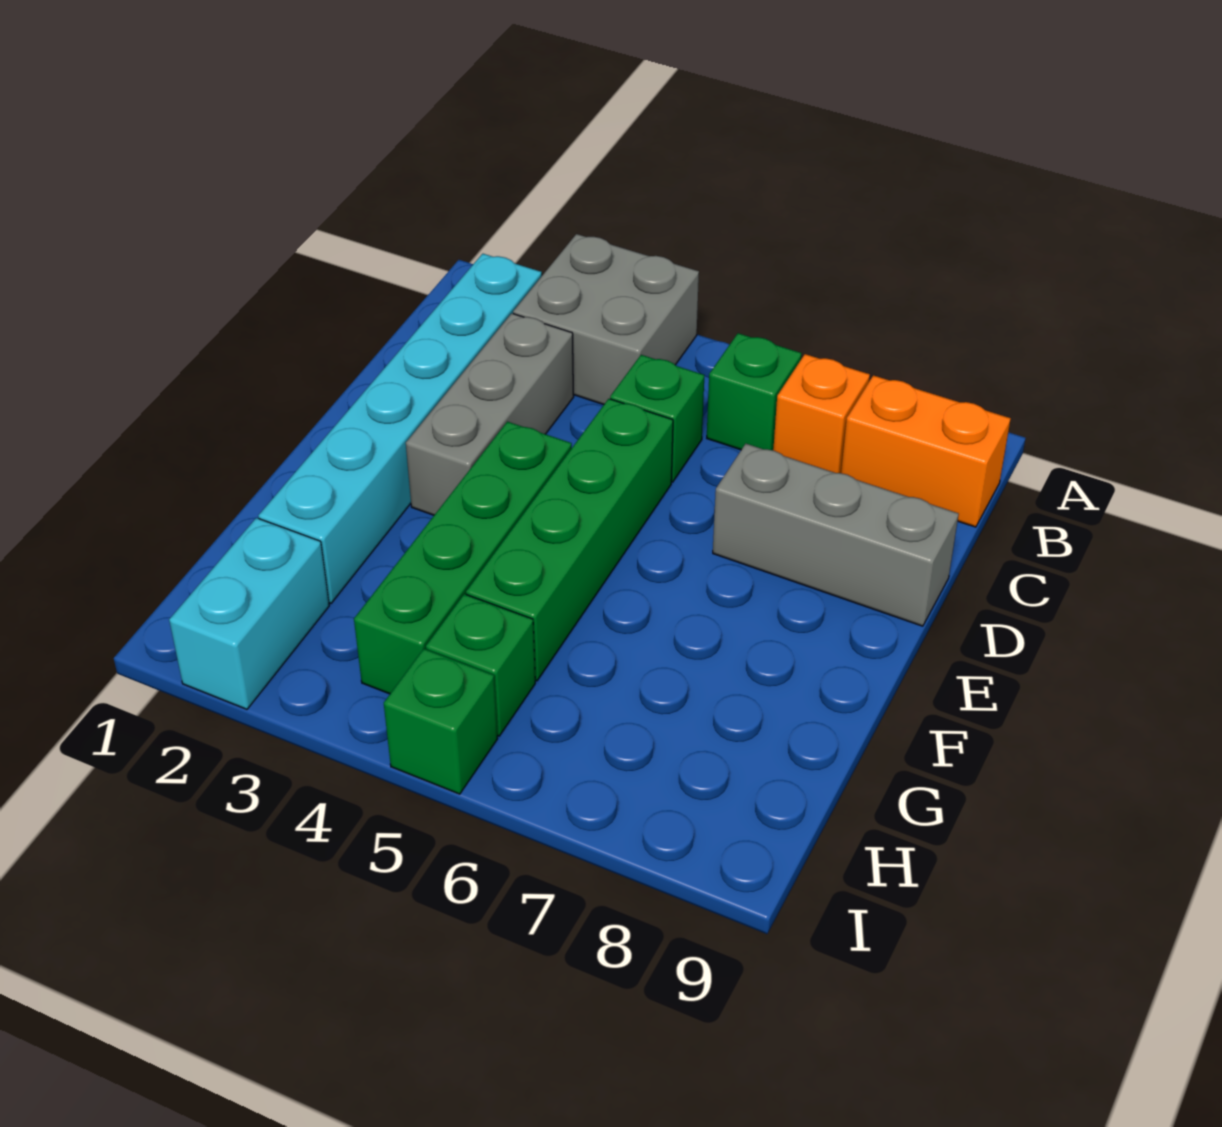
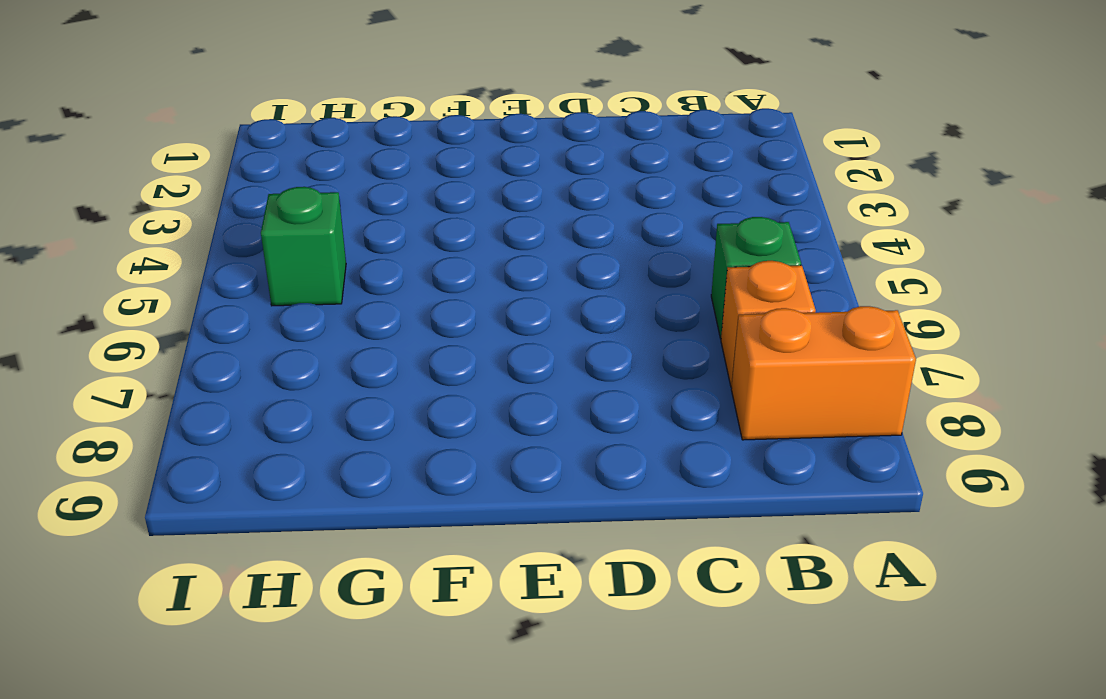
orange brick A8:B8 level 1 -> orange brick B8:B9 level 1
none -> grey brick A3:B4 level 1
none -> cyan brick B2:G2 level 1
none -> grey brick C3:E3 level 1

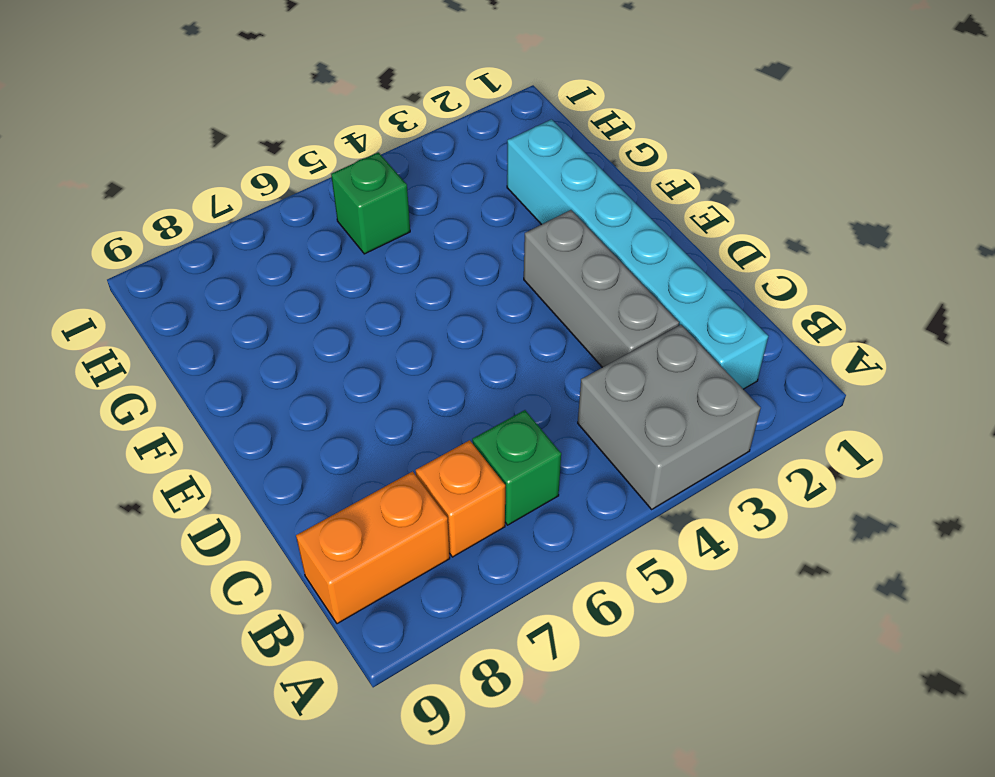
none -> green brick C5 level 1
none -> green brick D5:G5 level 1
none -> grey brick D7:D9 level 1

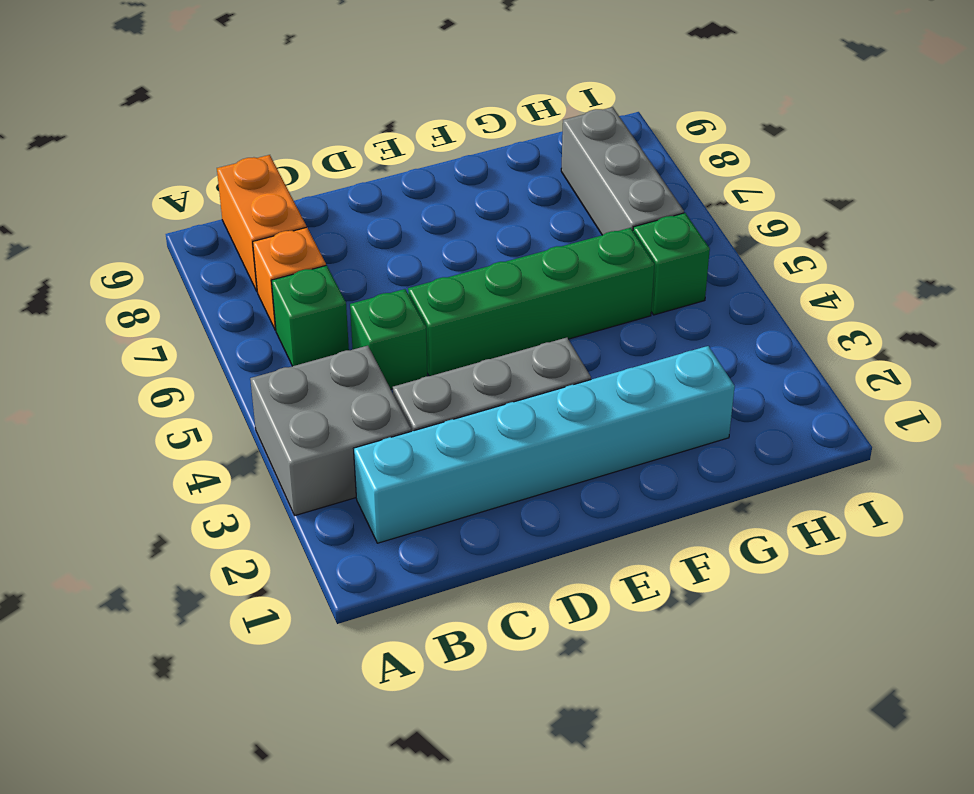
grey brick H6:H8 level 1 -> grey brick D7:D9 level 1
none -> green brick E4:H4 level 1
none -> cyan brick H2:I2 level 1
none -> green brick I5 level 1

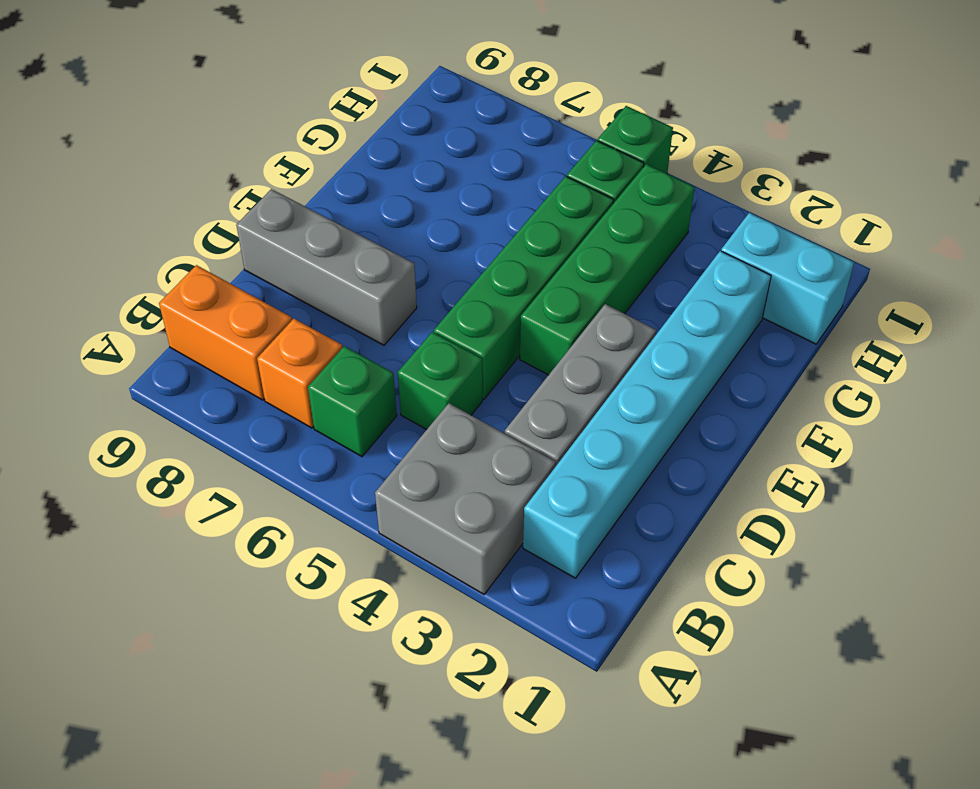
cyan brick H1:H2 level 1 -> cyan brick H2:I2 level 1

